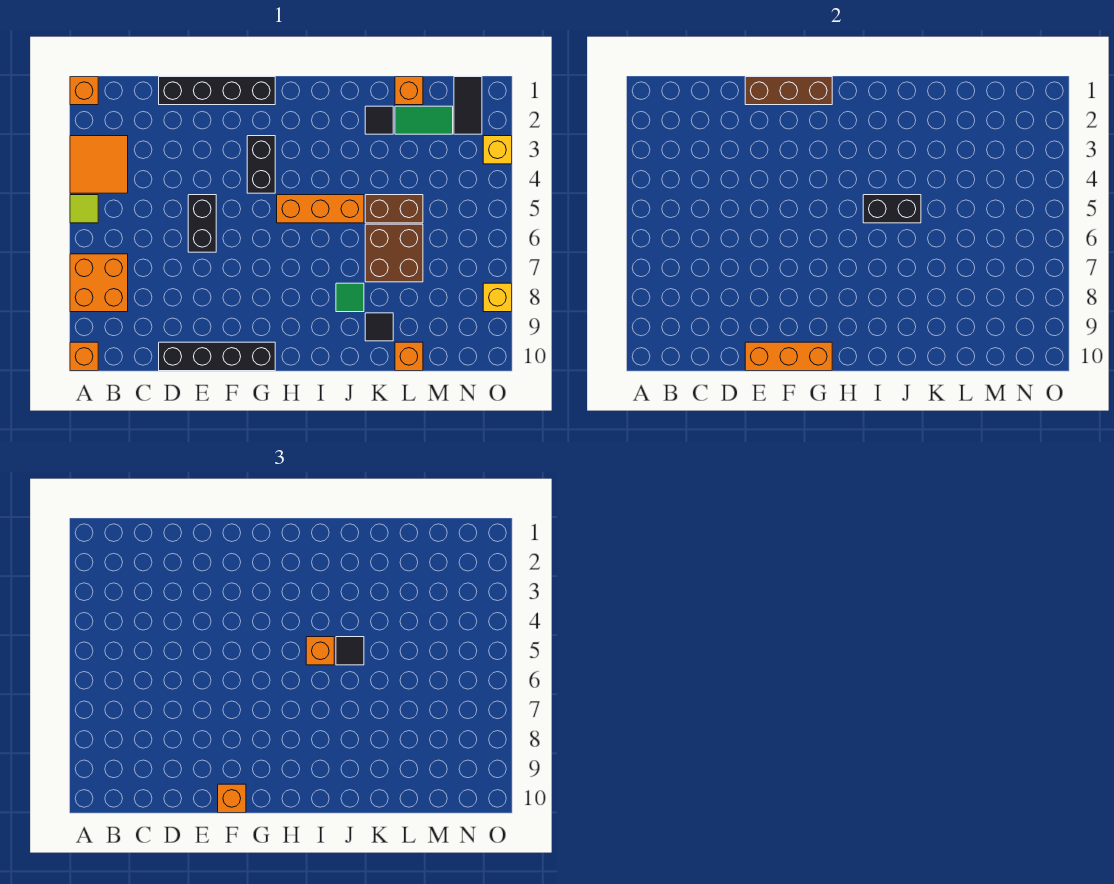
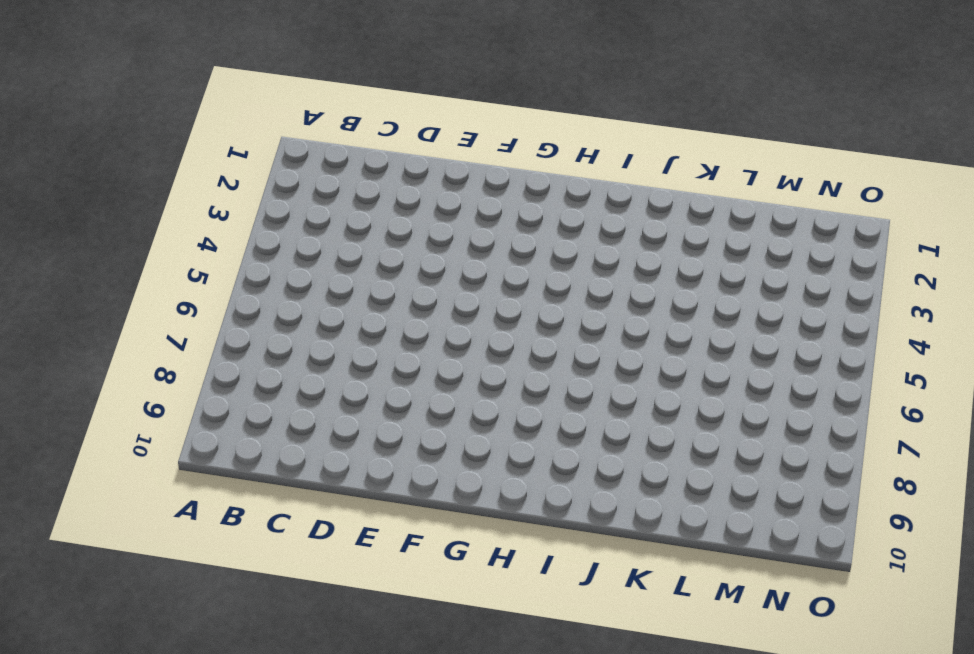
none -> orange brick A1 level 1
none -> orange tile A3:B4 level 1
none -> lime tile A5 level 1

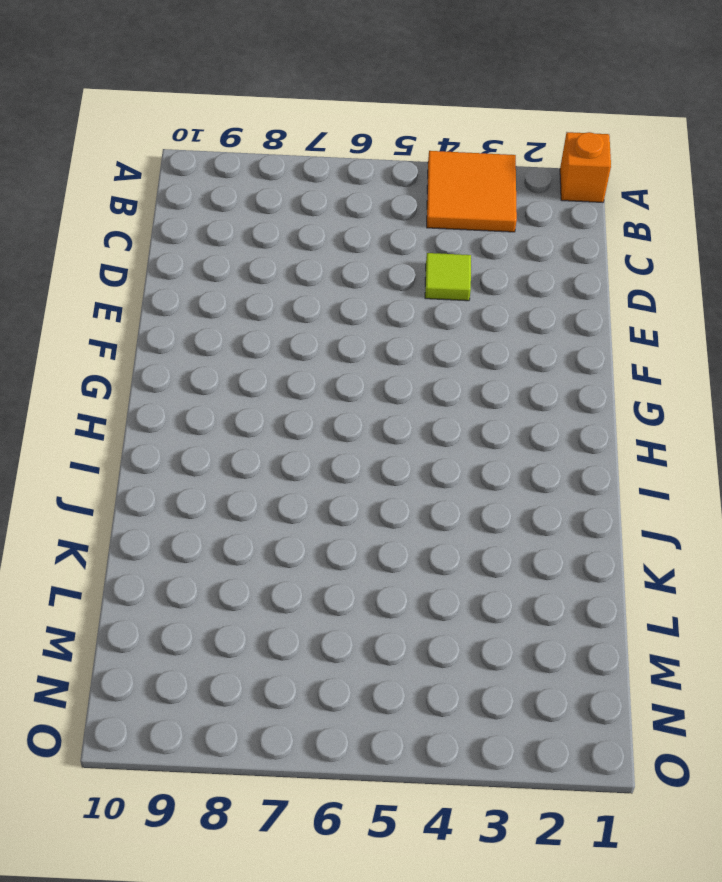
lime tile D4 level 1 -> lime tile A5 level 1
none -> orange brick A7:B8 level 1
none -> orange brick A10 level 1
none -> black brick D1:G1 level 1

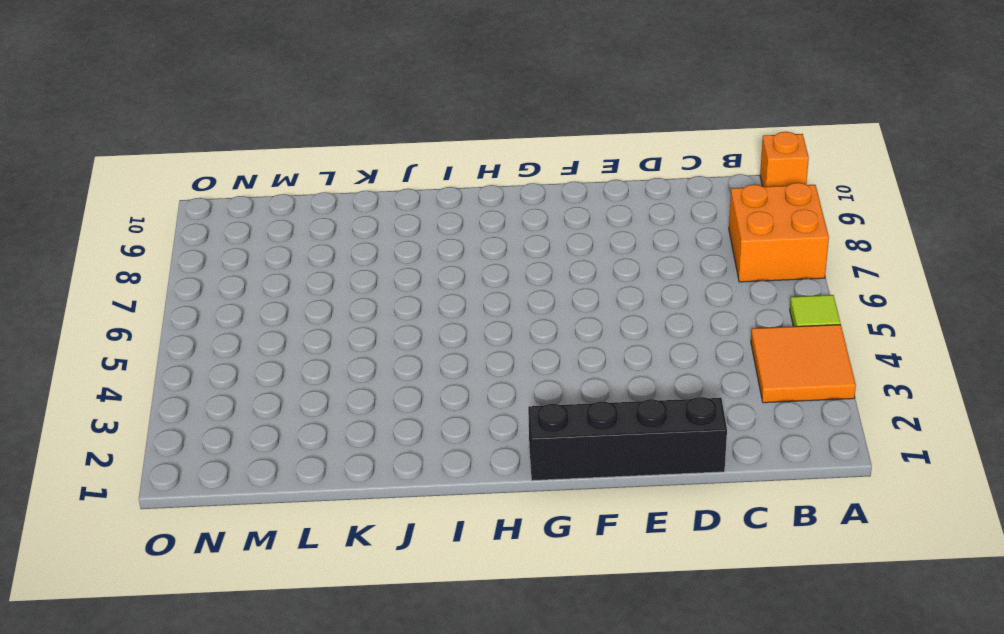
none -> orange brick A1 level 1
none -> black brick D10:G10 level 1
none -> black brick E5:E6 level 1

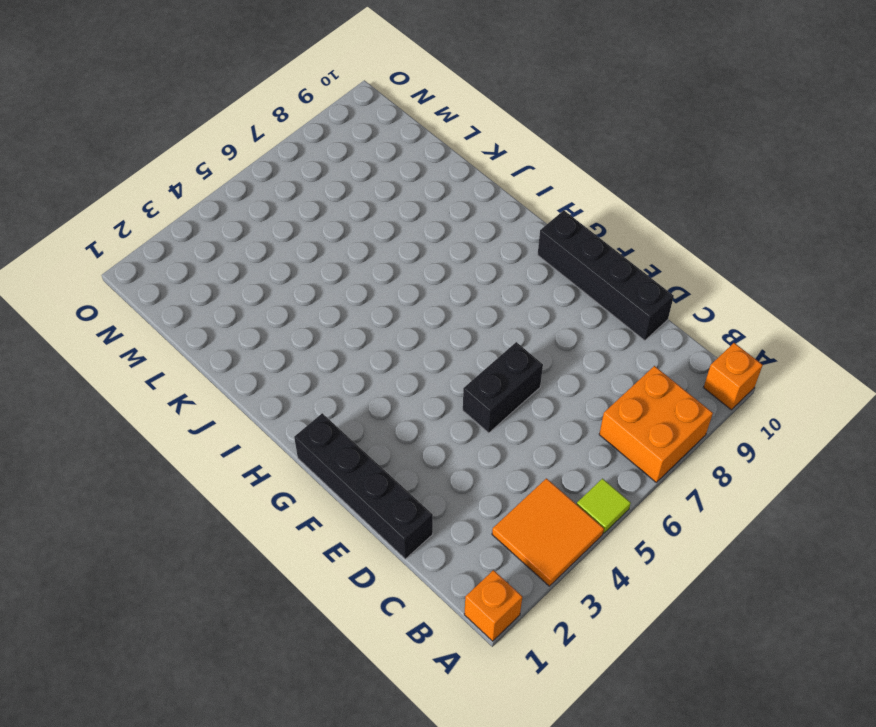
none -> black brick G3:G4 level 1
none -> orange brick H5:J5 level 1
none -> green tile J8 level 1

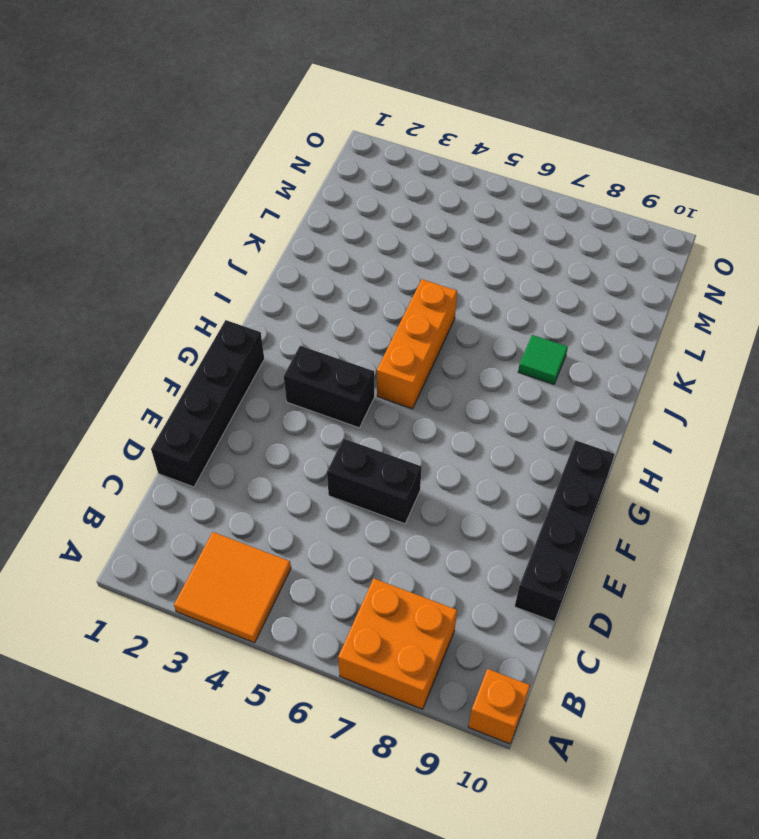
none -> orange brick A1 level 1
none -> lime tile A5 level 1
none -> black tile K2 level 1

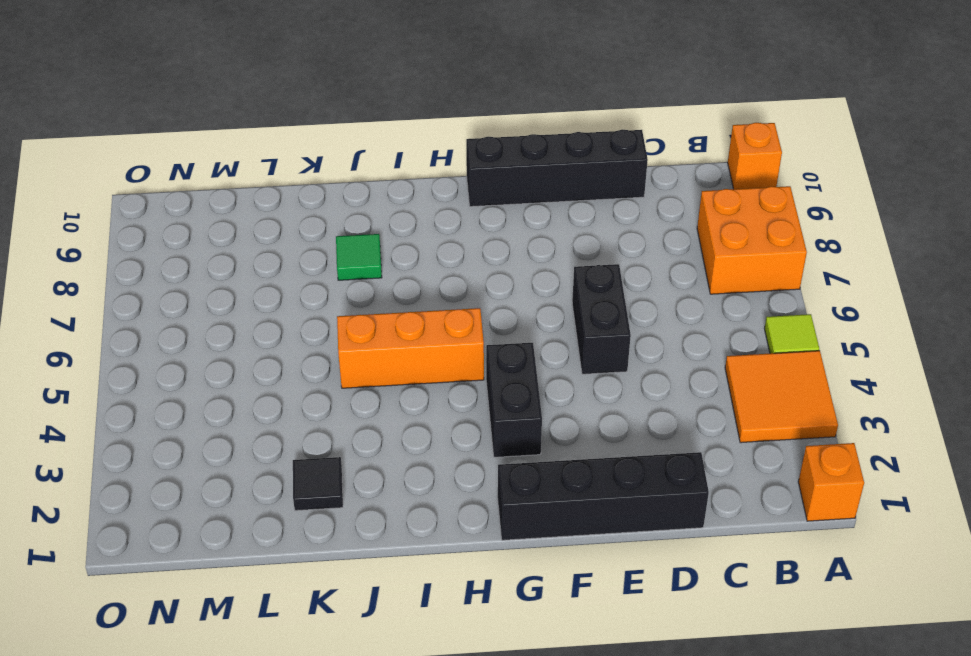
none -> brown brick K5:L5 level 1
none -> brown brick K6:L7 level 1
none -> black tile K9 level 1

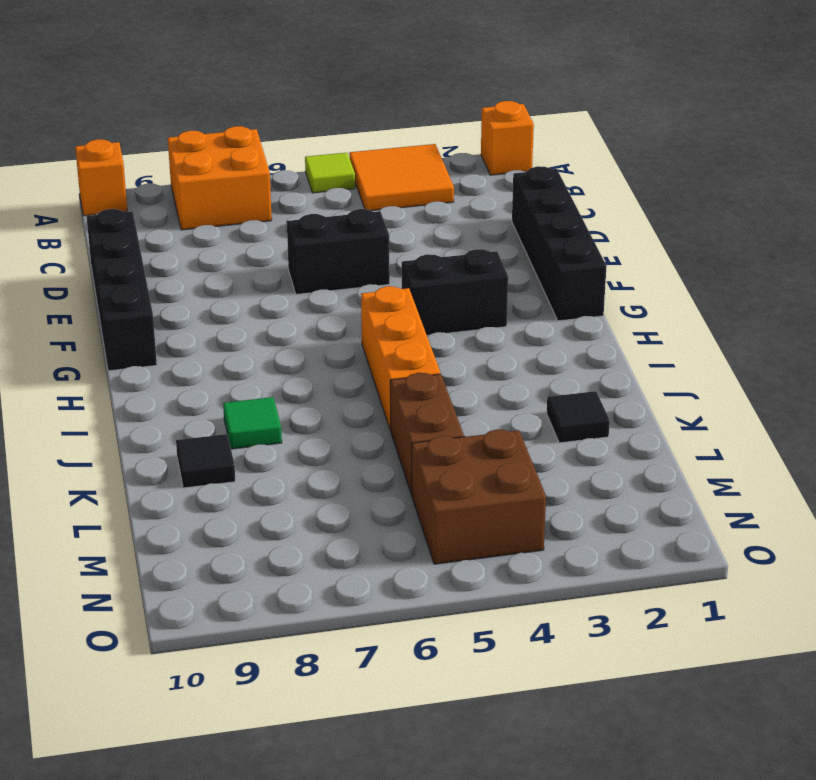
brown brick M4:N5 level 1 -> brown brick K6:L7 level 1
none -> orange brick L1 level 1
none -> green tile L2:M2 level 1
none -> orange brick L10 level 1

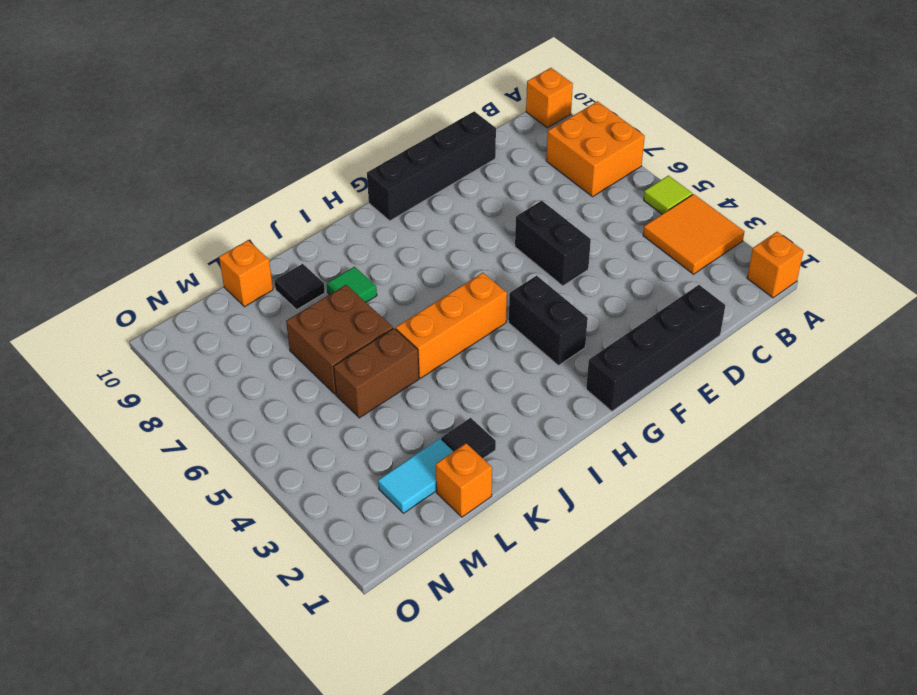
cyan tile L2:M2 level 1 -> green tile L2:M2 level 1
none -> black tile N1:N2 level 1
none -> yellow brick O3 level 1
none -> yellow brick O8 level 1

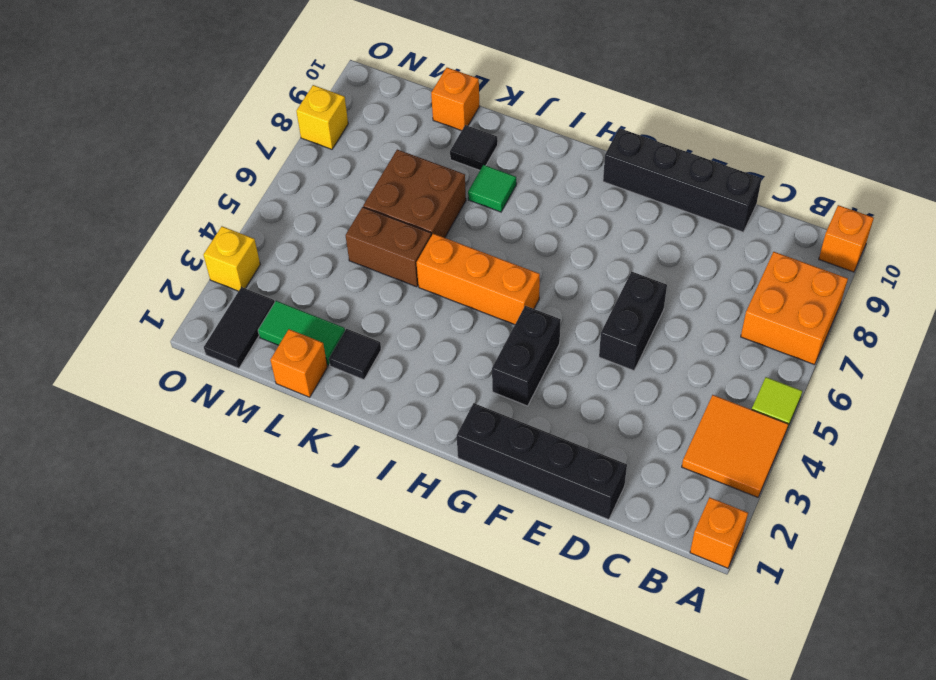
none -> brown brick E1:G1 level 2
none -> orange brick E10:G10 level 2
none -> black brick I5:J5 level 2

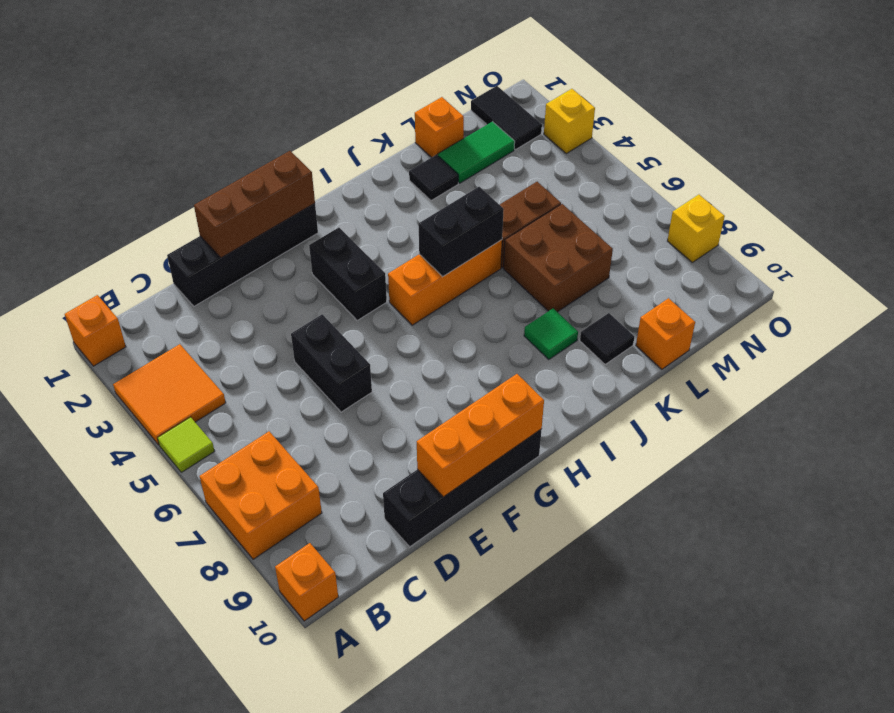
none -> orange brick F10 level 3
none -> orange brick I5 level 3
none -> black tile J5 level 3

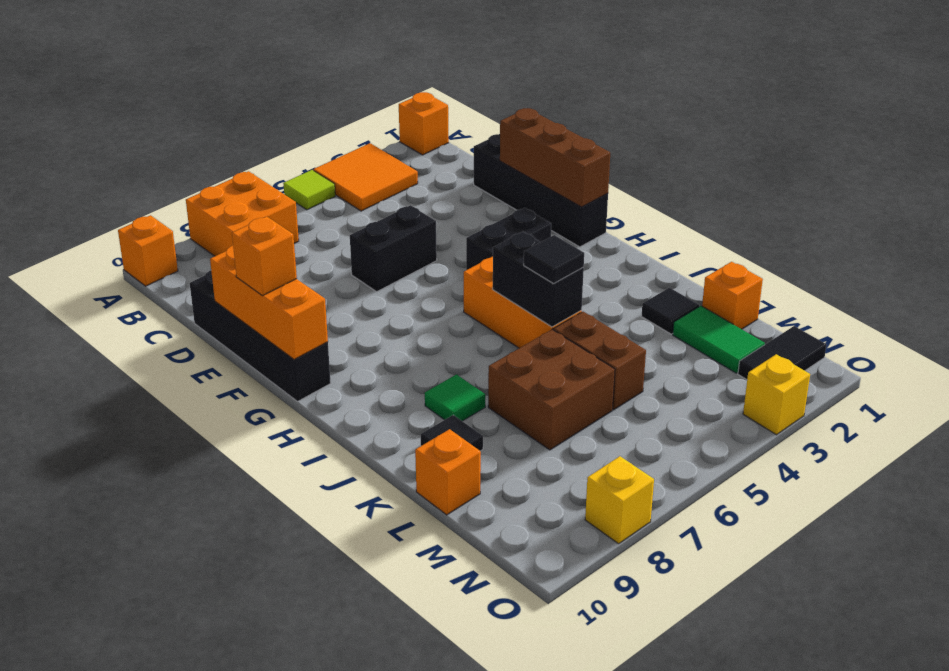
none -> orange brick I5 level 3

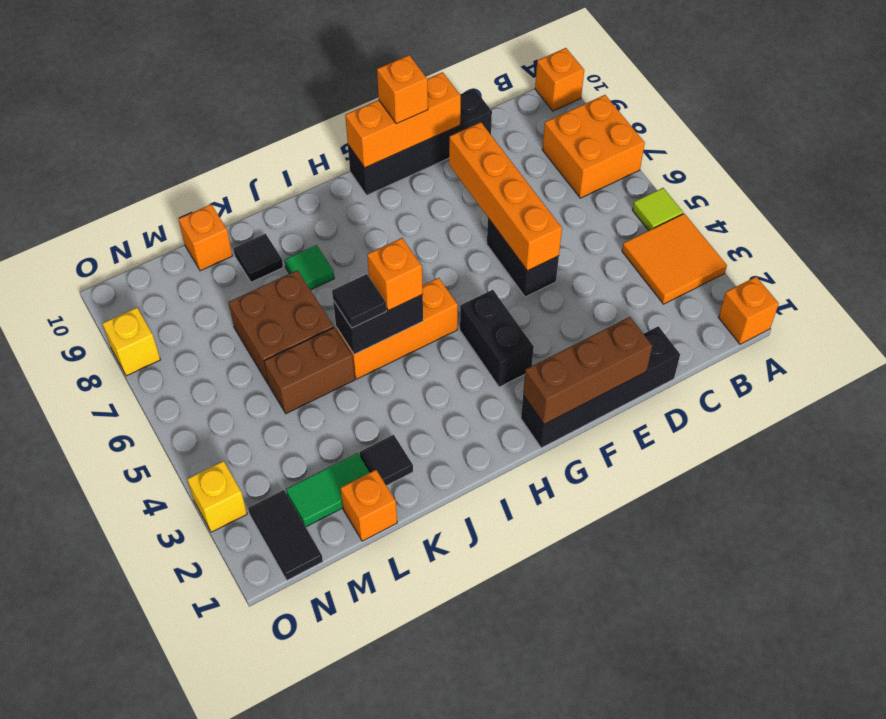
orange brick E5:E8 level 2 -> none

